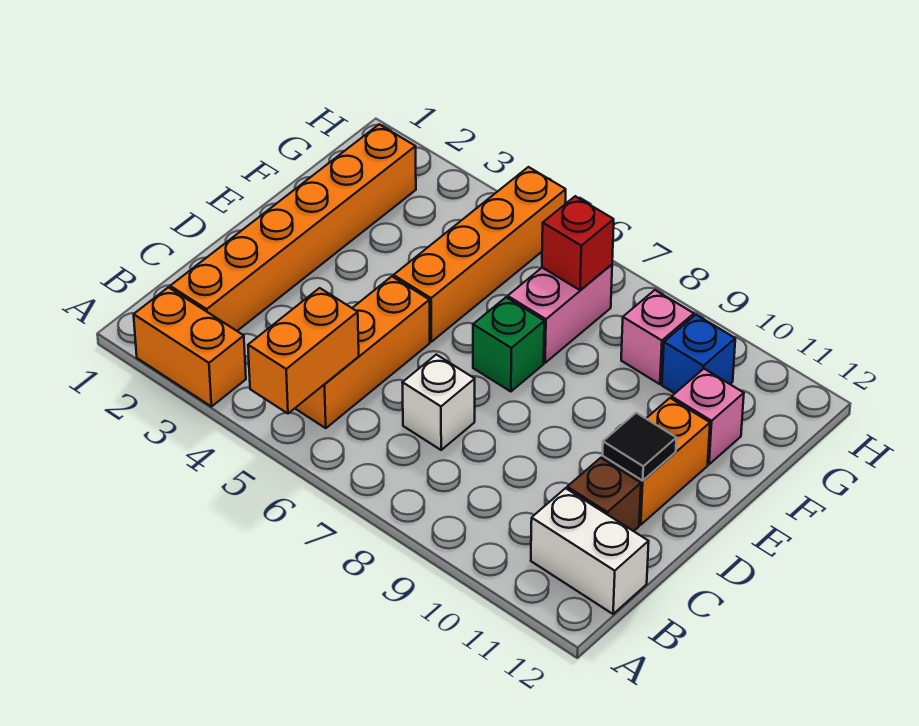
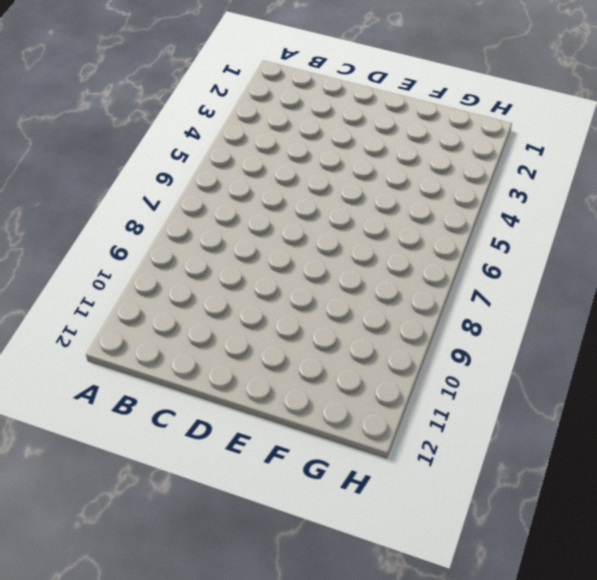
none -> orange brick A2:A3 level 1
none -> orange brick B2:G2 level 1
none -> orange brick B5:D5 level 1

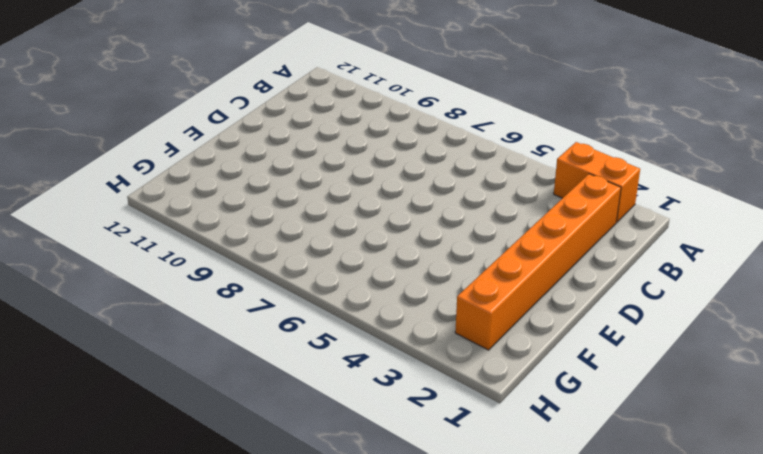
none -> orange brick B5:D5 level 1
none -> white brick B11:B12 level 1
none -> white brick C7 level 1

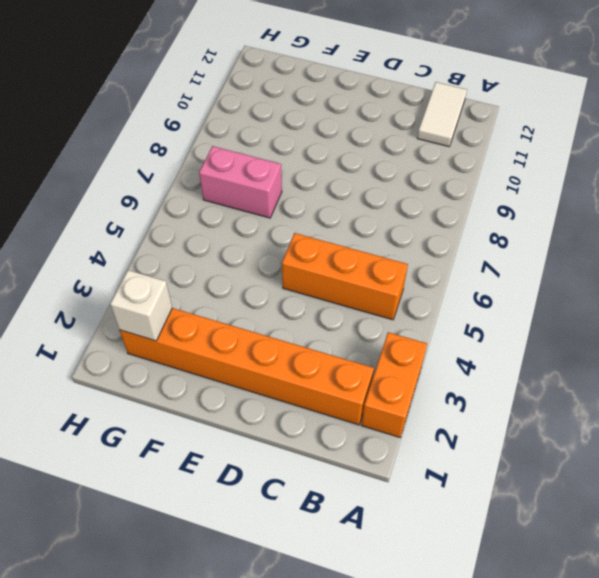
white tile B11:B12 level 1 -> white brick B11:B12 level 1
white brick G2 level 2 -> white brick C7 level 1
none -> brown brick C11 level 1
none -> orange brick D11:E11 level 1
none -> orange brick E5:H5 level 1

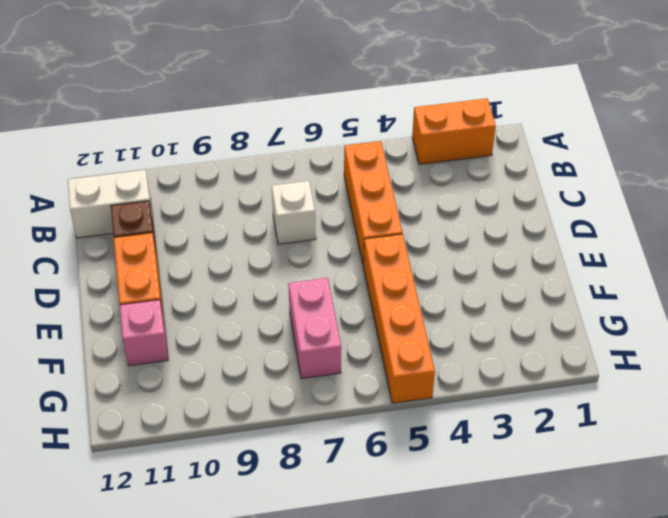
none -> orange brick B2:G2 level 1
none -> green brick E7 level 1
none -> pink brick G9 level 1

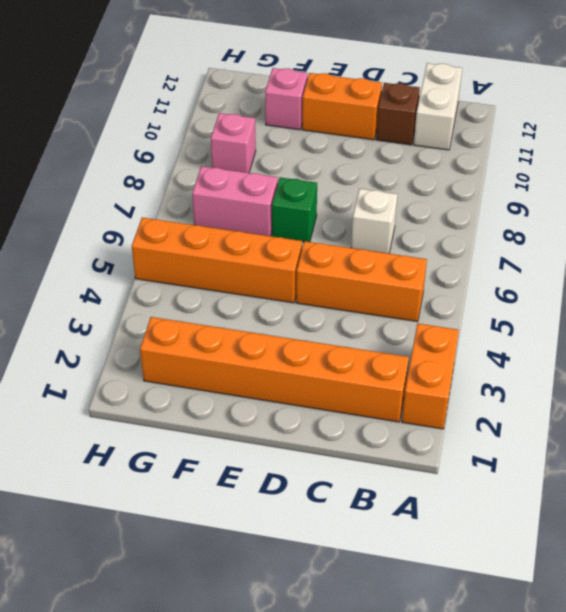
none -> blue brick G10 level 1
none -> orange brick A5:B5 level 2
none -> black tile D11 level 2

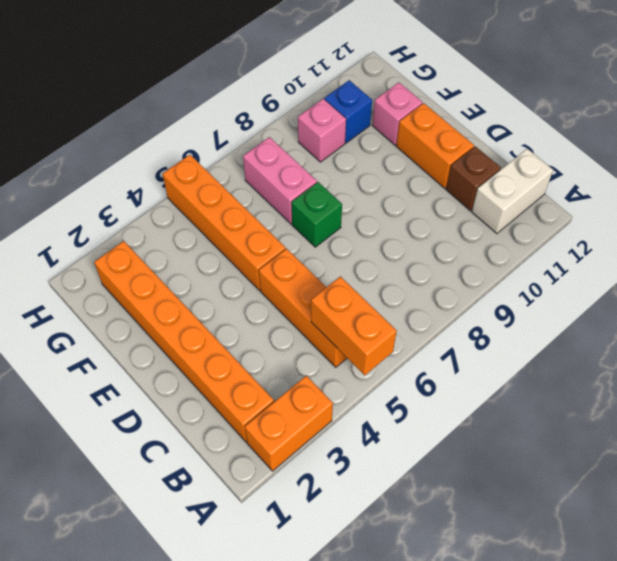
none -> white brick C7 level 1
none -> black tile D11 level 2
none -> red brick G7 level 2

